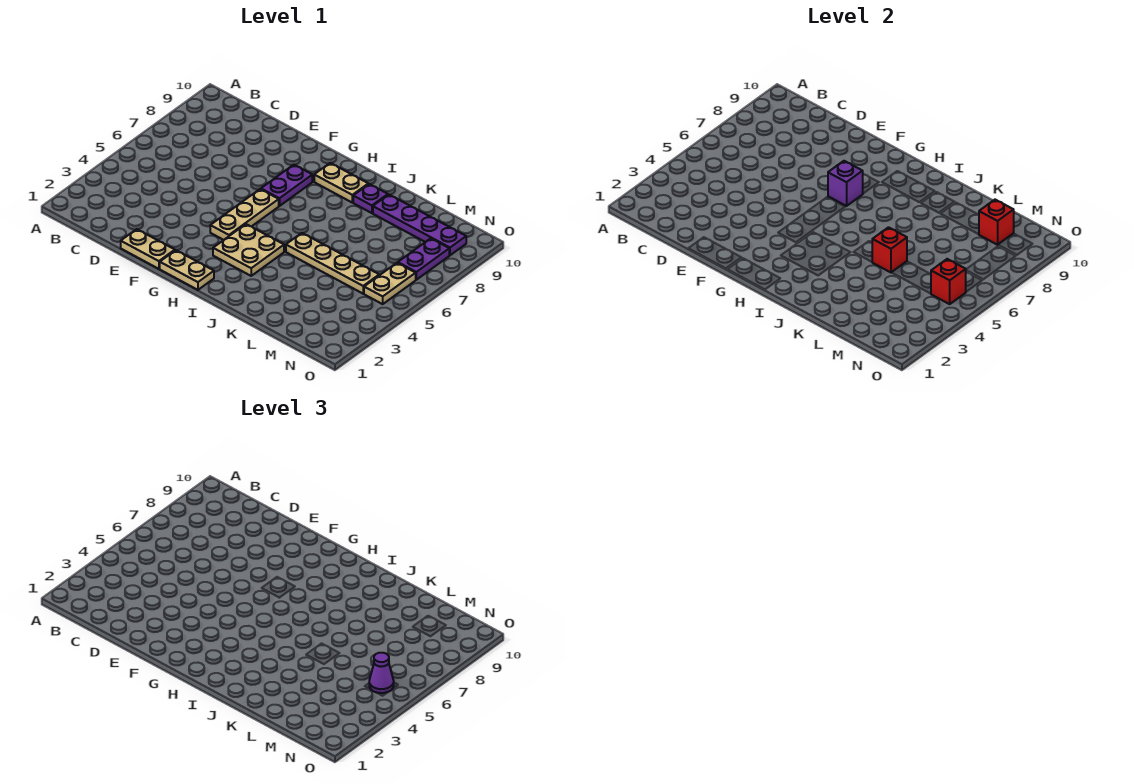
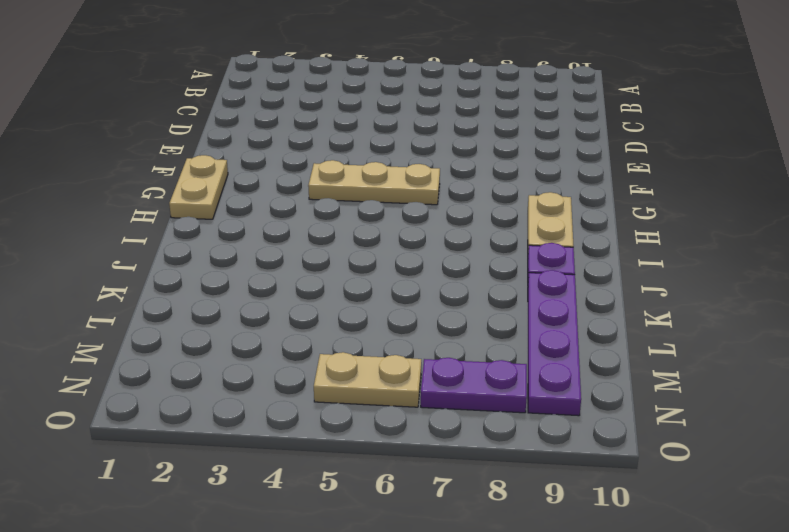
none -> tan plate E1:F1 level 1
none -> purple plate G7:G8 level 1
none -> tan plate H3:I4 level 1

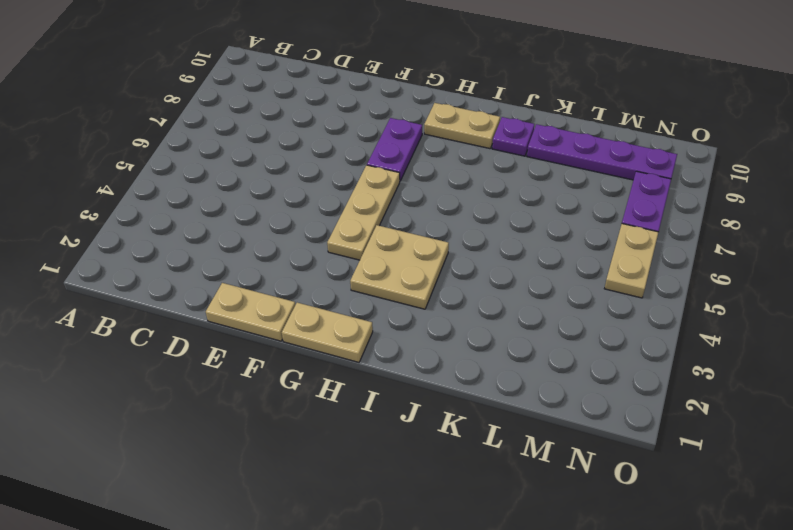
none -> tan plate J5:M5 level 1
none -> purple brick G7 level 2
none -> red brick K5 level 2

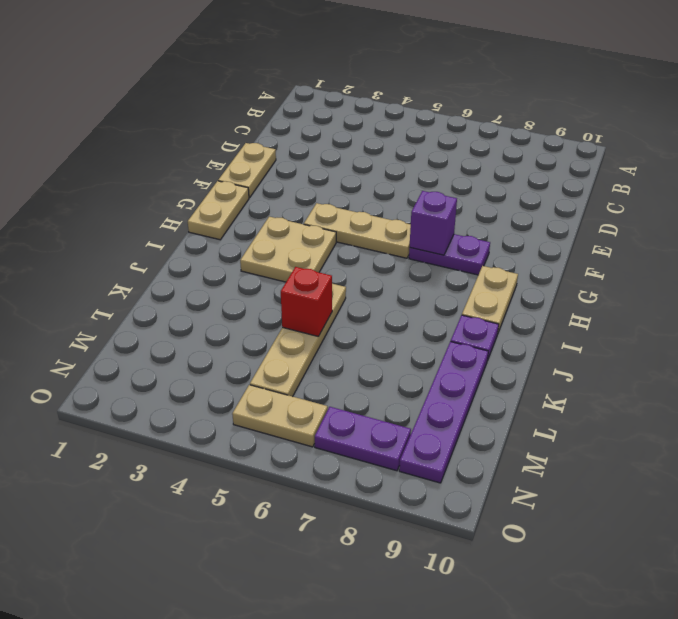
none -> red brick M9 level 2
none -> red brick N5 level 2
none -> purple cone N5 level 3

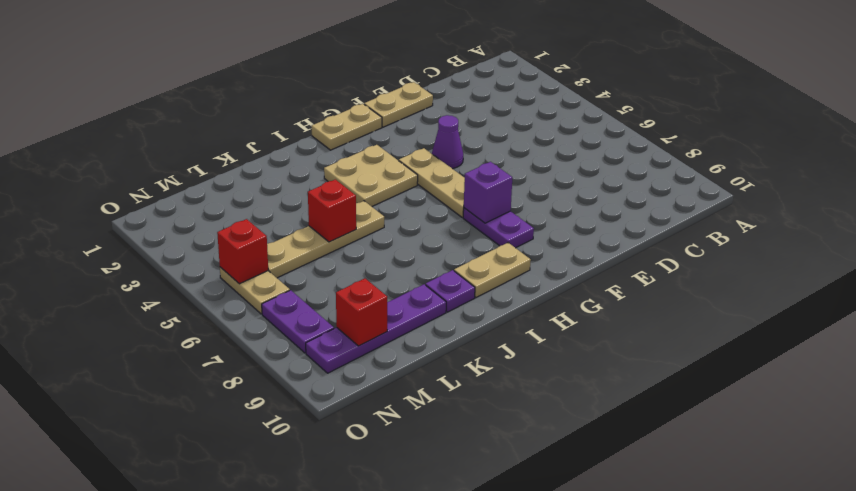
purple cone F4 level 1 -> purple cone N5 level 3

